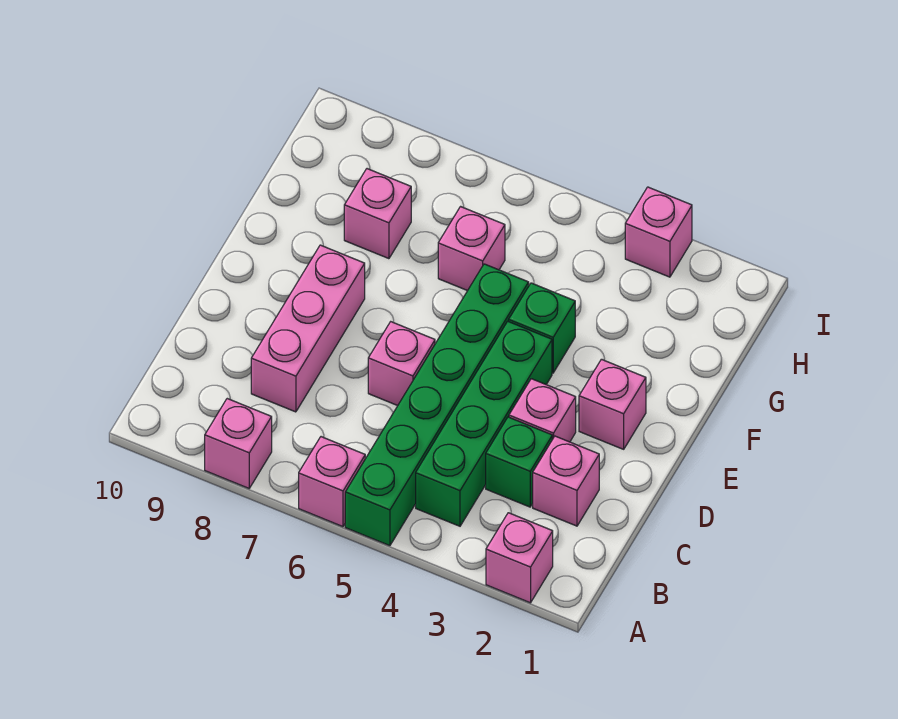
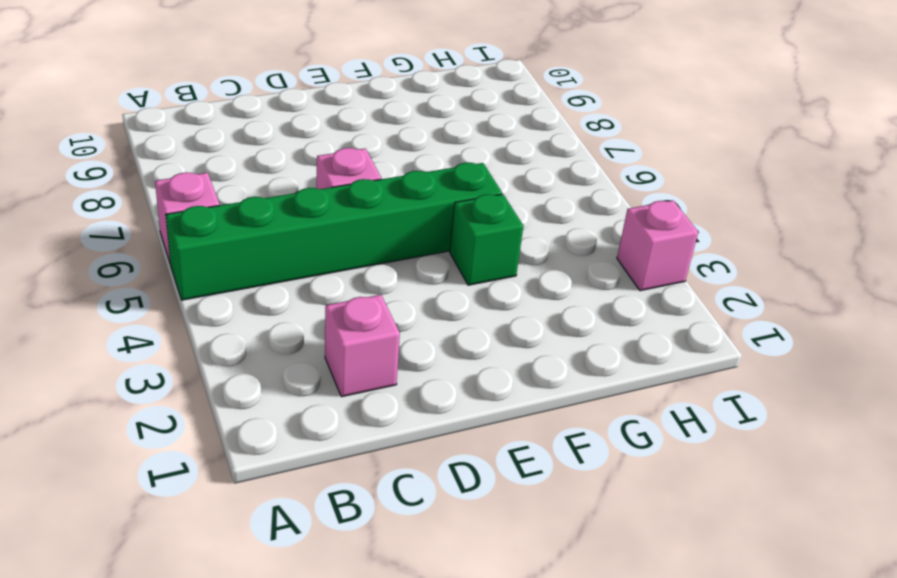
none -> pink brick A2 level 1
none -> pink brick A8 level 1
none -> green brick B4:E4 level 1

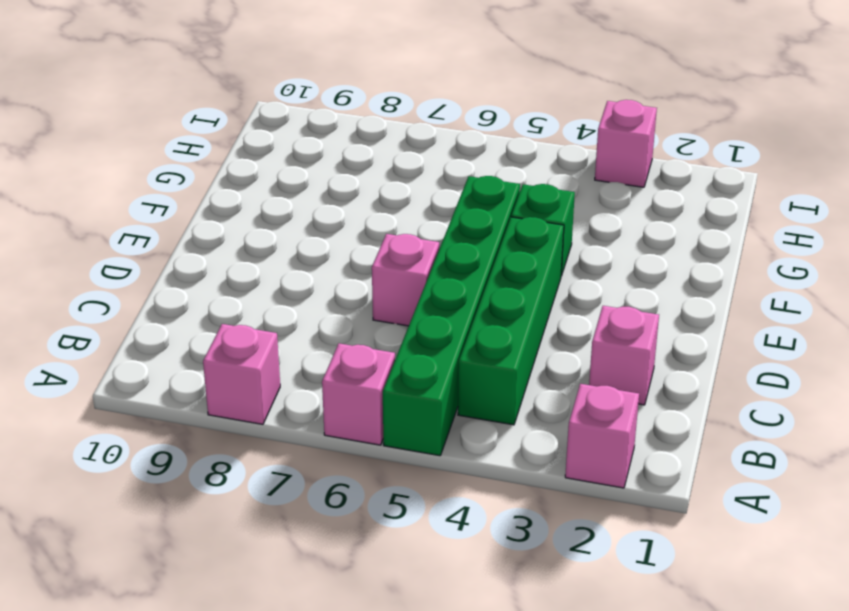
none -> green brick C3 level 1
none -> pink brick C8:E8 level 1
none -> pink brick D3 level 1

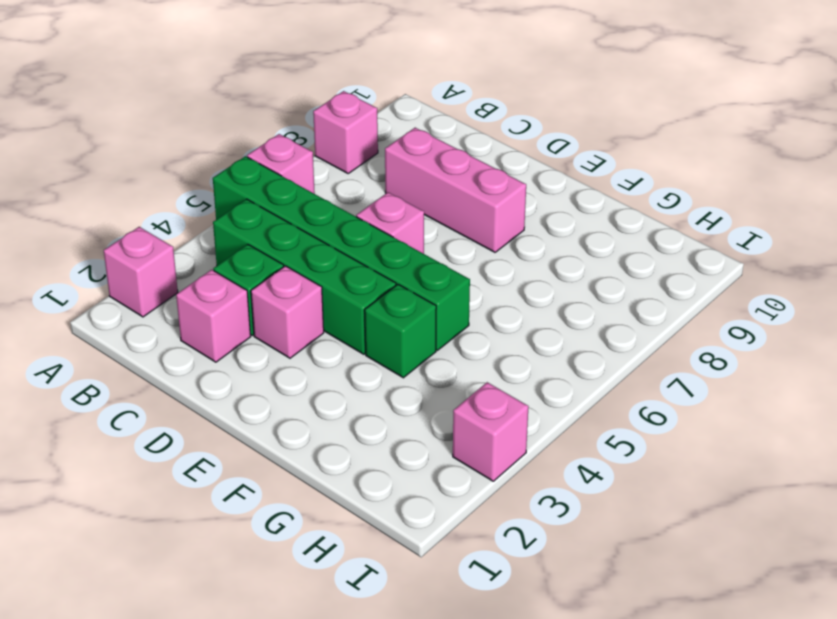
none -> pink brick E2 level 1
none -> pink brick G6 level 1
none -> pink brick G8 level 1

